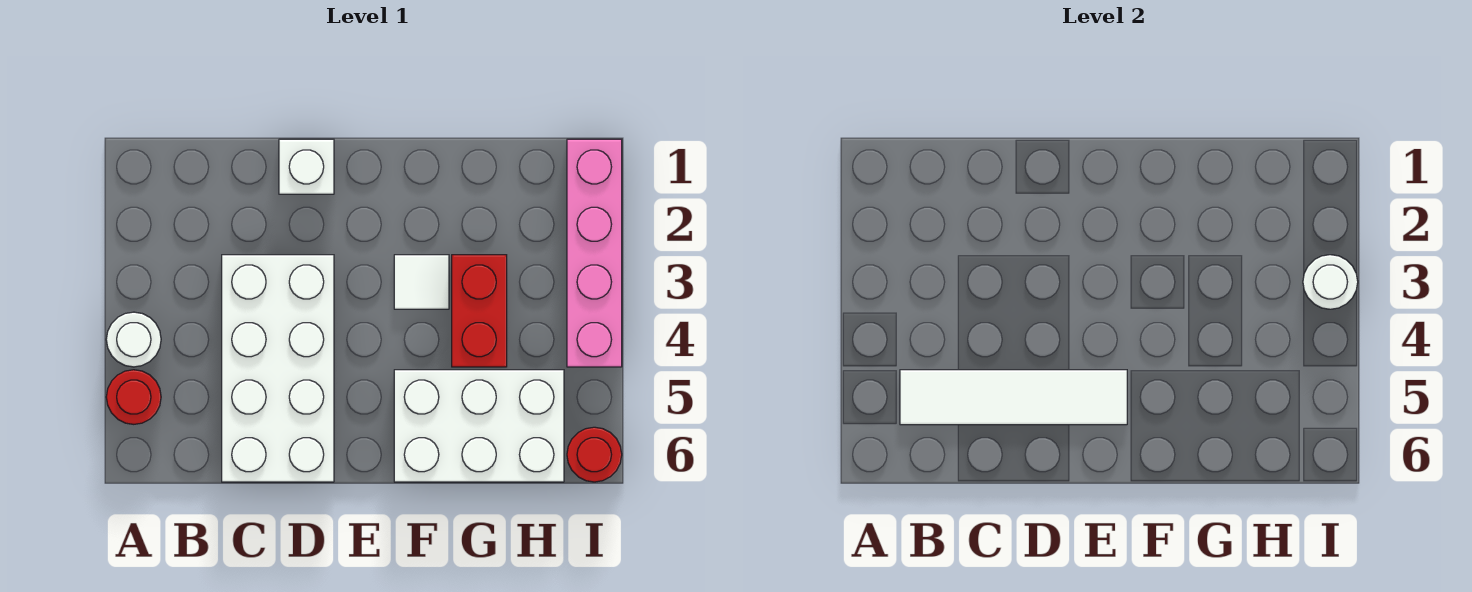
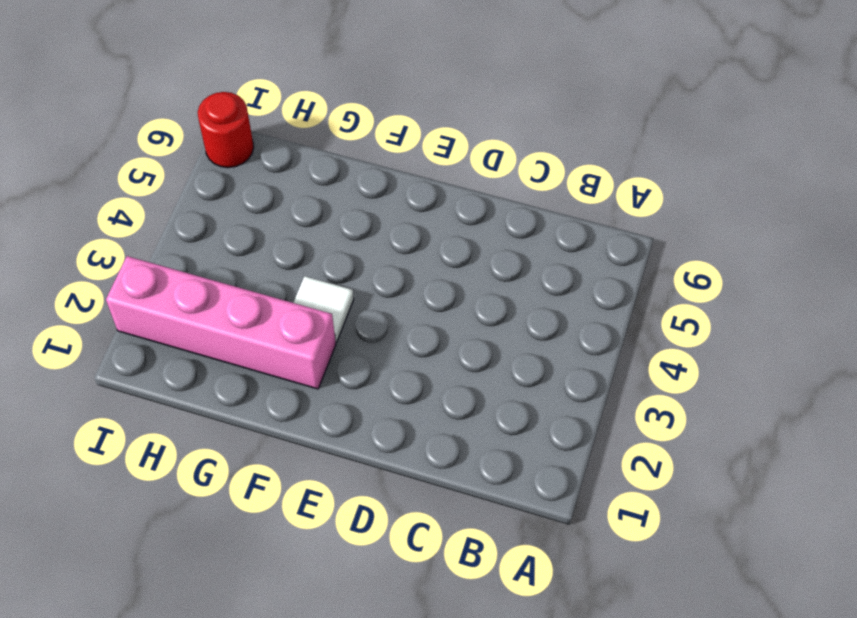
pink brick F2:I2 level 1 -> pink brick I1:I4 level 1
none -> white round brick A4 level 1
none -> red round brick A5 level 1

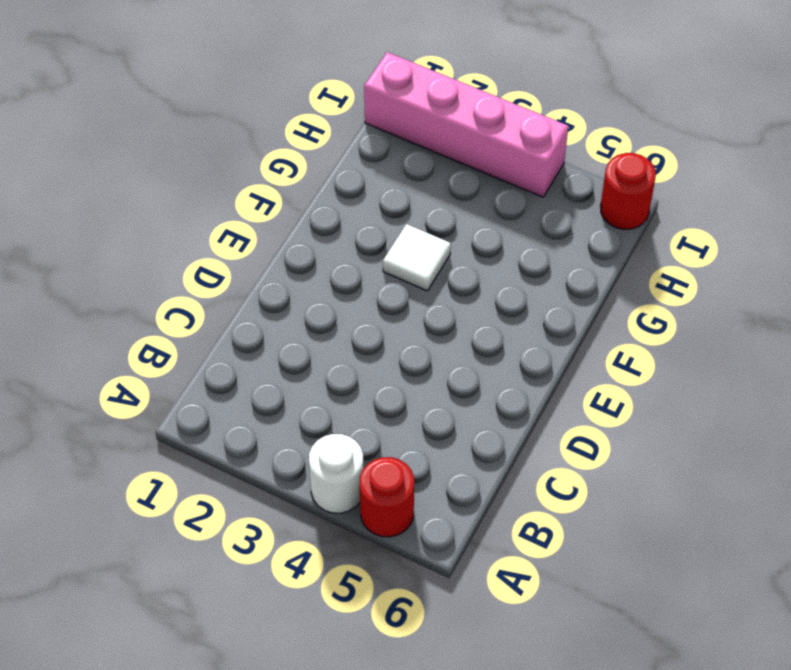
none -> white brick C3:D6 level 1
none -> white brick D1 level 1

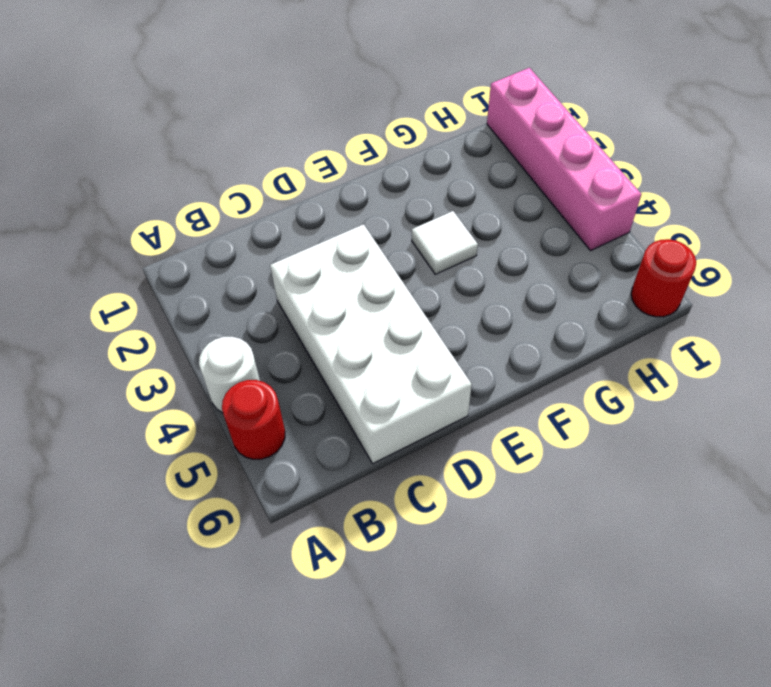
none -> white brick D1 level 1
none -> white brick F5:H6 level 1

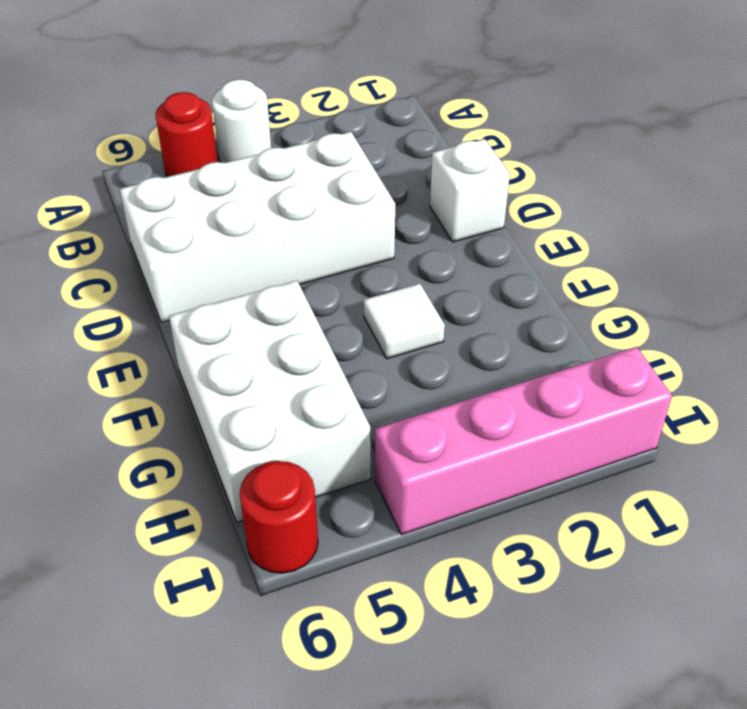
none -> red brick G3:G4 level 1
none -> white tile B5:E5 level 2

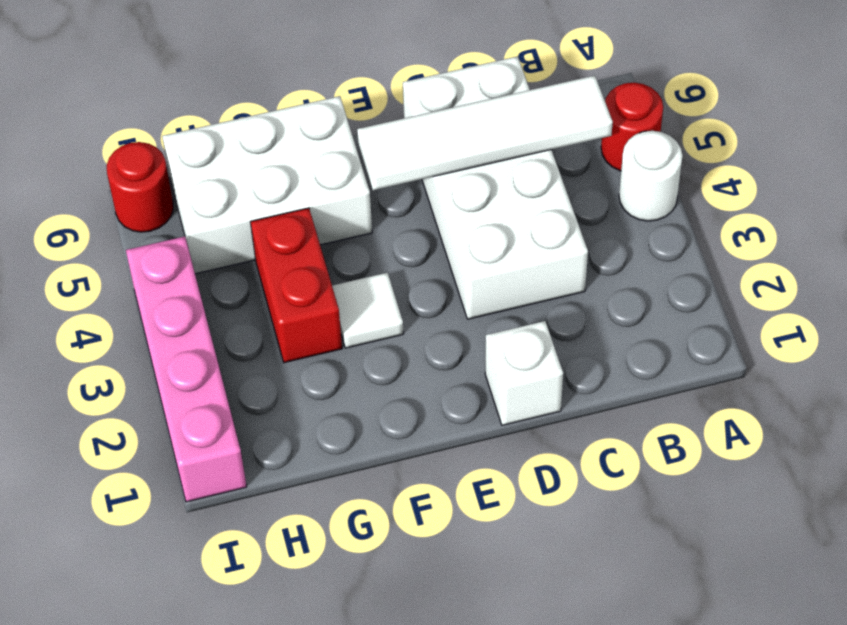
none -> white round brick I3 level 2

